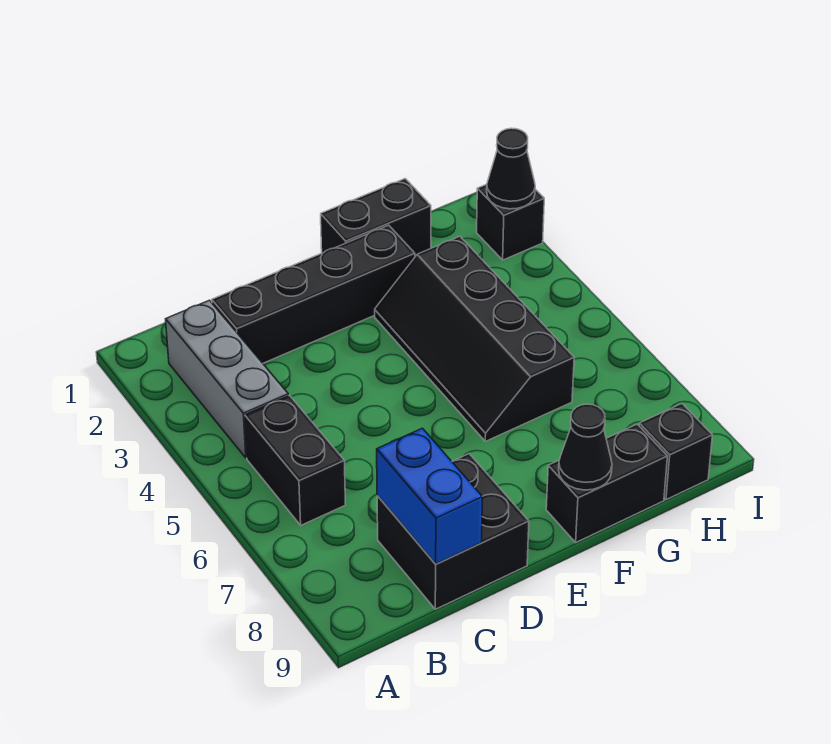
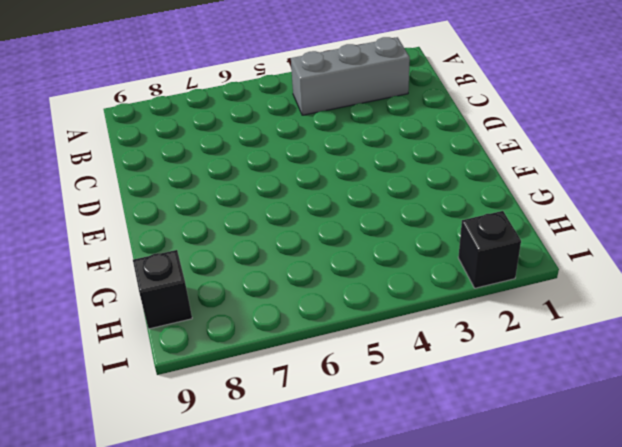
none -> black brick B5:B6 level 1
none -> black brick C2:F2 level 1
none -> black brick C8:D9 level 1

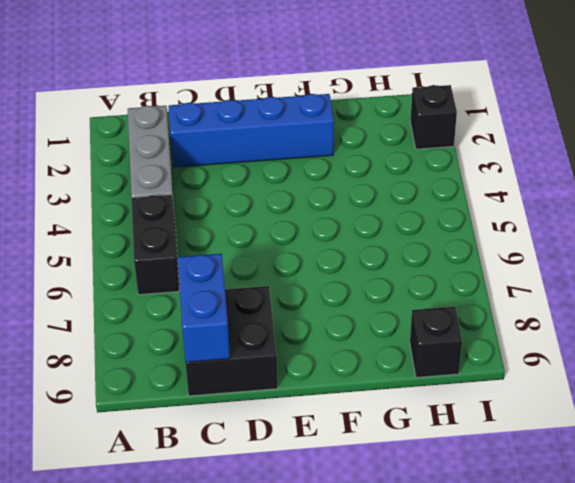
blue brick C2:F2 level 1 -> black brick C2:F2 level 1
none -> black brick F1:G1 level 1
none -> black slope F3:G6 level 1 top G
none -> black brick F9:G9 level 1

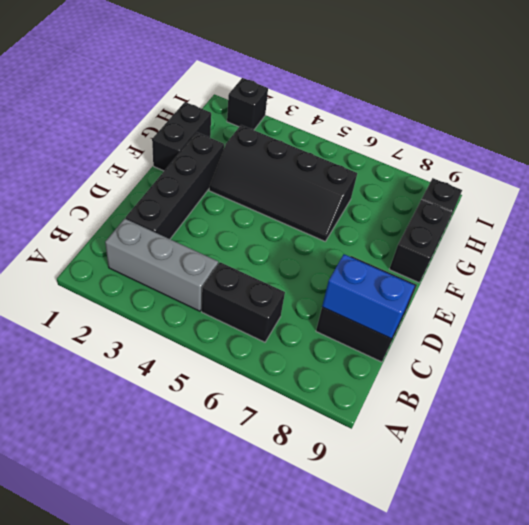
none -> black cone F9 level 2
none -> black cone I2 level 2

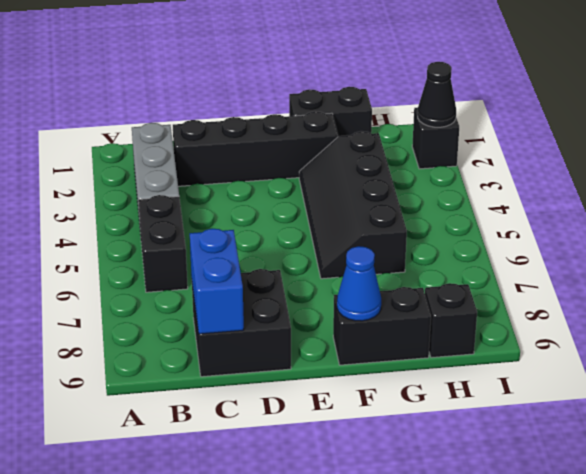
blue cone F9 level 2 -> black cone F9 level 2

